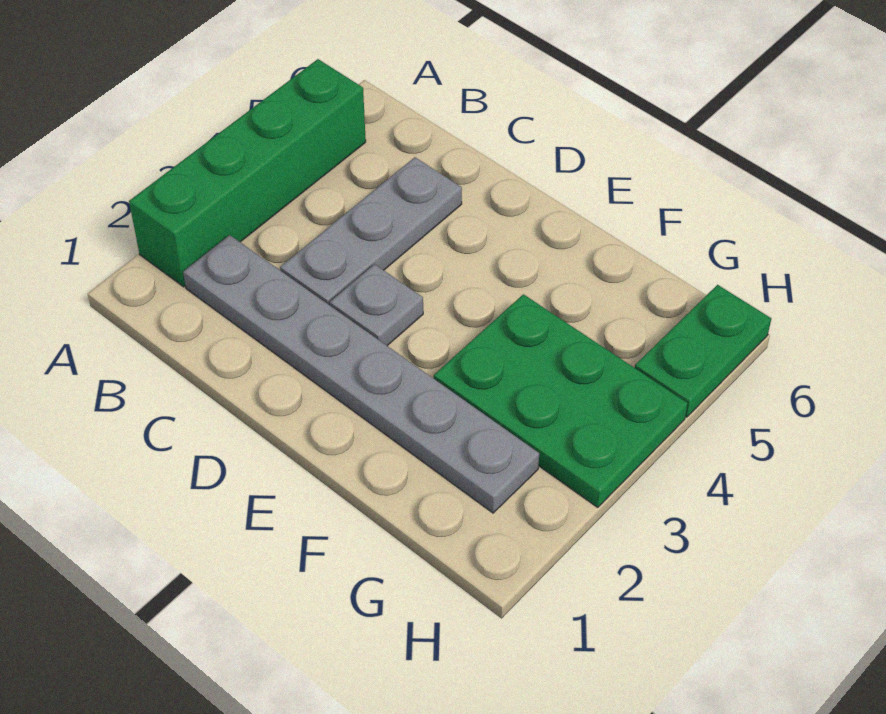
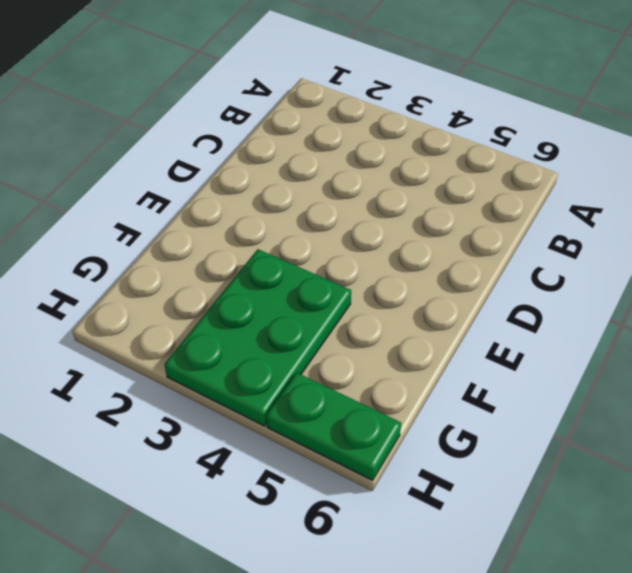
none -> green brick A2:A5 level 1
none -> grey plate B2:G2 level 1

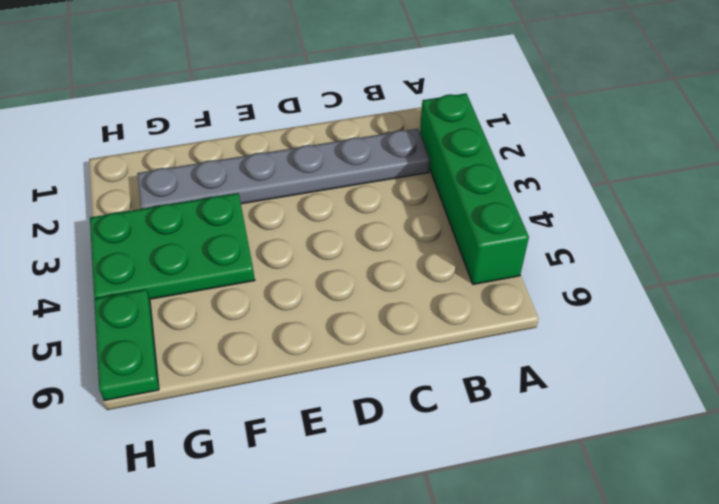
none -> grey plate C3:C5 level 1
none -> grey plate D3 level 1

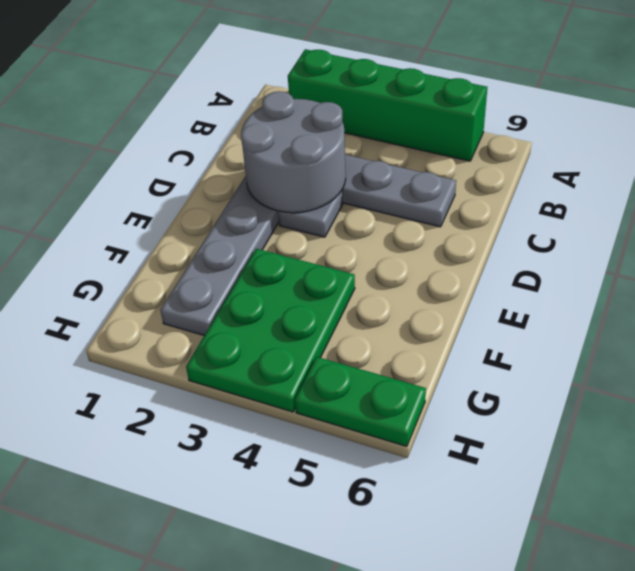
grey round brick C2:D3 level 2 -> none

